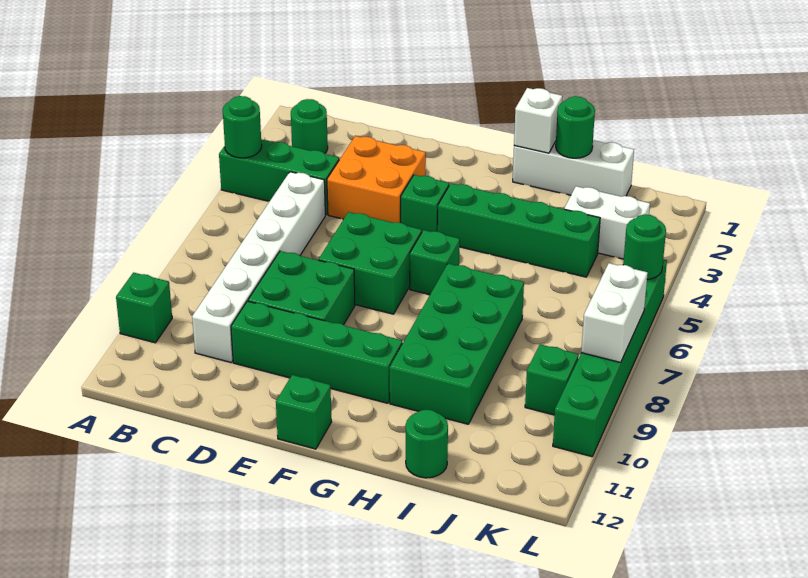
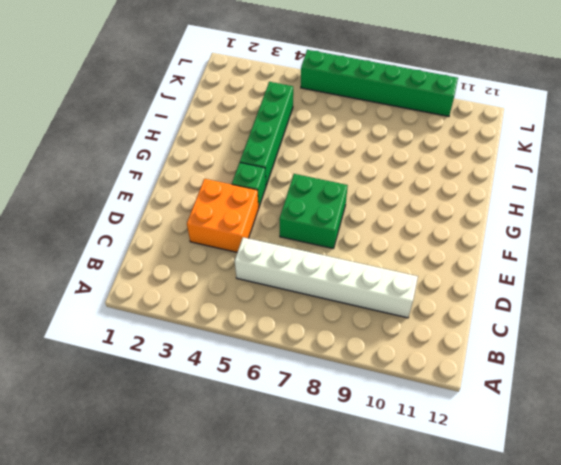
none -> green brick A4:C4 level 1
none -> green brick A10 level 1
none -> green round brick B2 level 1

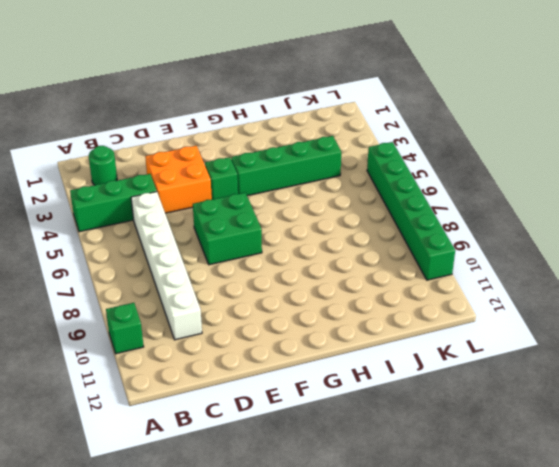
none -> green brick D8:E9 level 1
none -> green brick D10:G10 level 1
none -> green brick F12 level 1

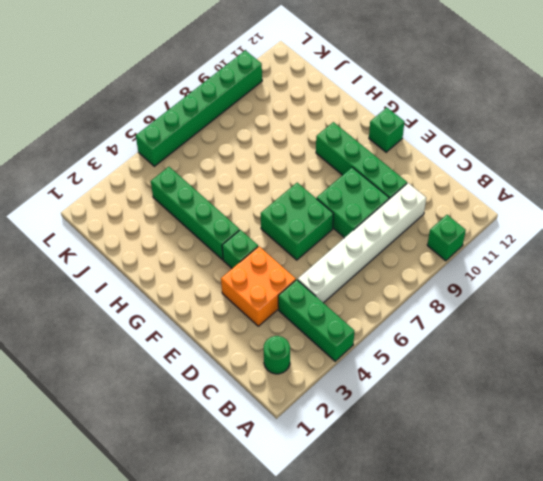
none -> green brick G6 level 1
none -> white brick H1:J1 level 1
none -> green brick H7:I10 level 1

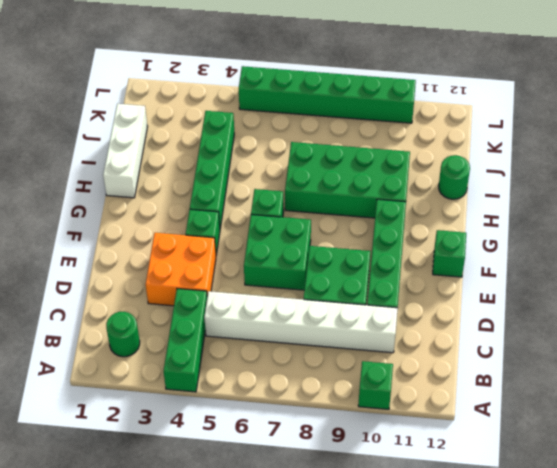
none -> white brick J3:K3 level 1
none -> green brick K9 level 1
none -> green round brick A4 level 2

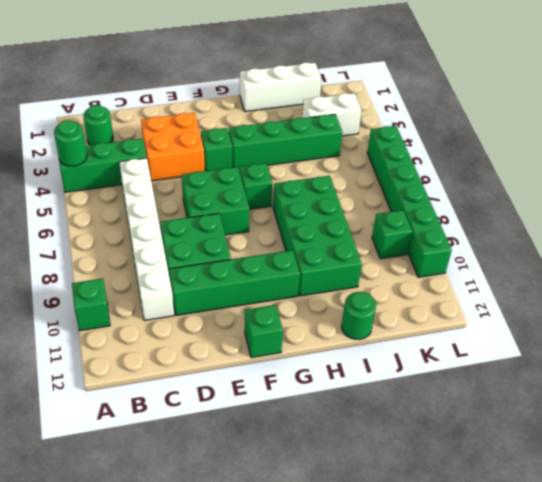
none -> white brick H1 level 2
none -> green round brick I1 level 2
none -> green round brick L5 level 2

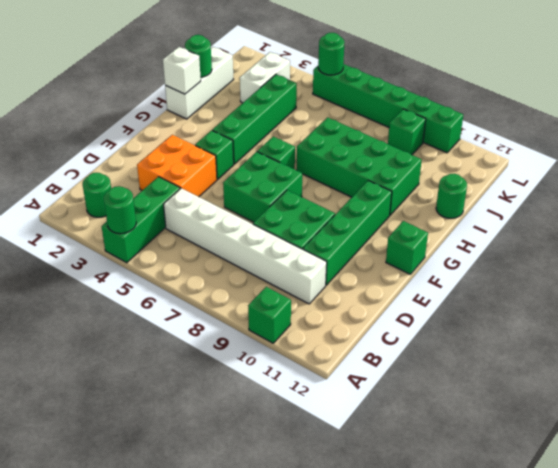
none -> white brick L7:L8 level 2

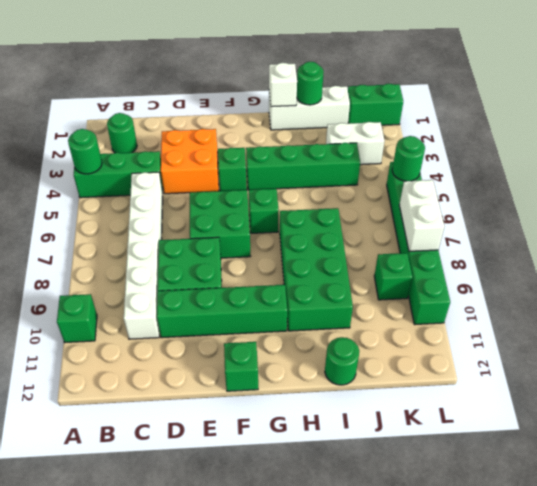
green brick K1:L1 level 1 -> none

